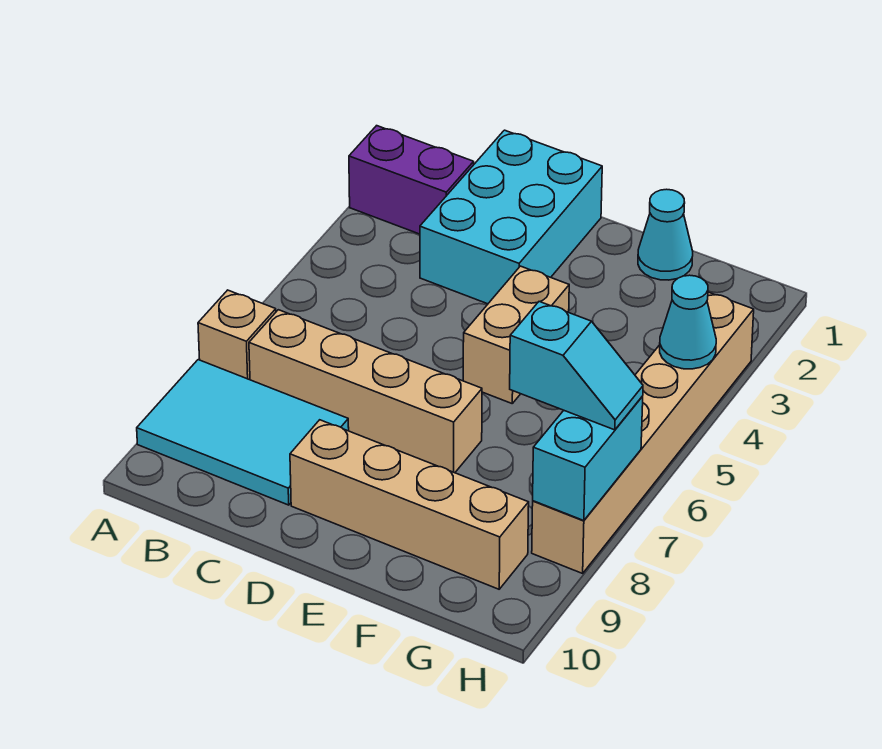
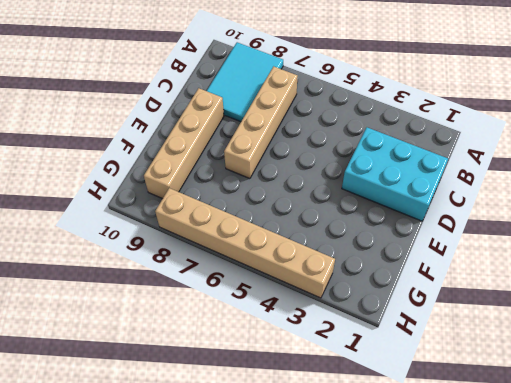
none -> purple brick A2:B2 level 1
none -> tan brick A7 level 1
none -> tan brick E4:E5 level 1

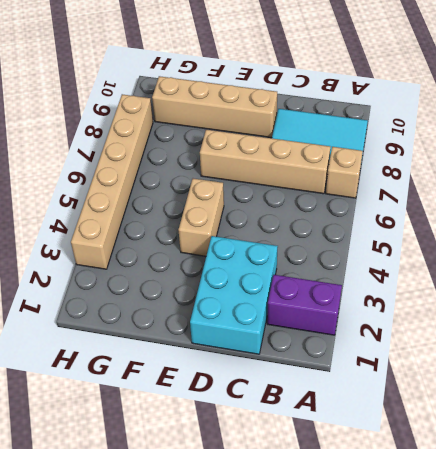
none -> cyan cone F1 level 1
none -> cyan cone H4 level 2
none -> cyan brick H7:H8 level 2

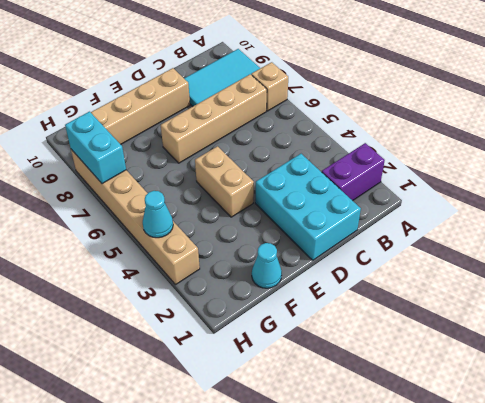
none -> cyan slope G7:H7 level 3 top G

